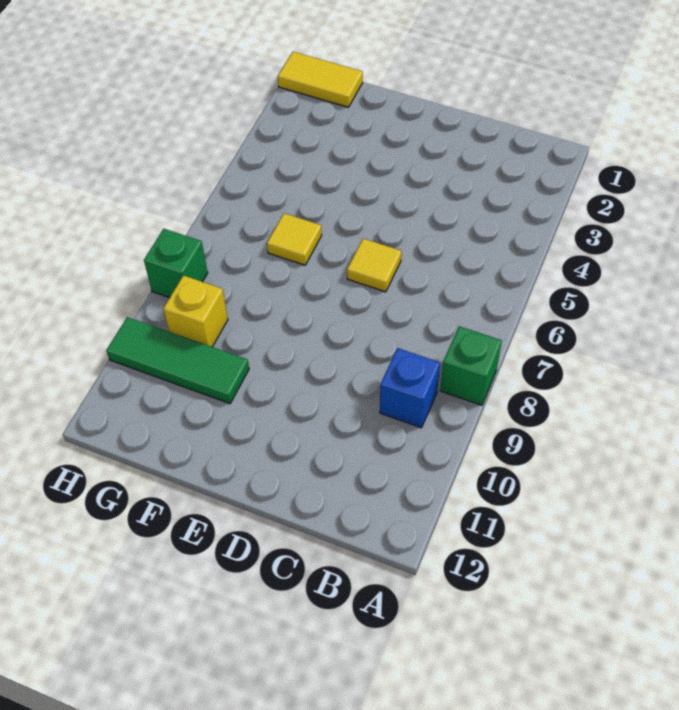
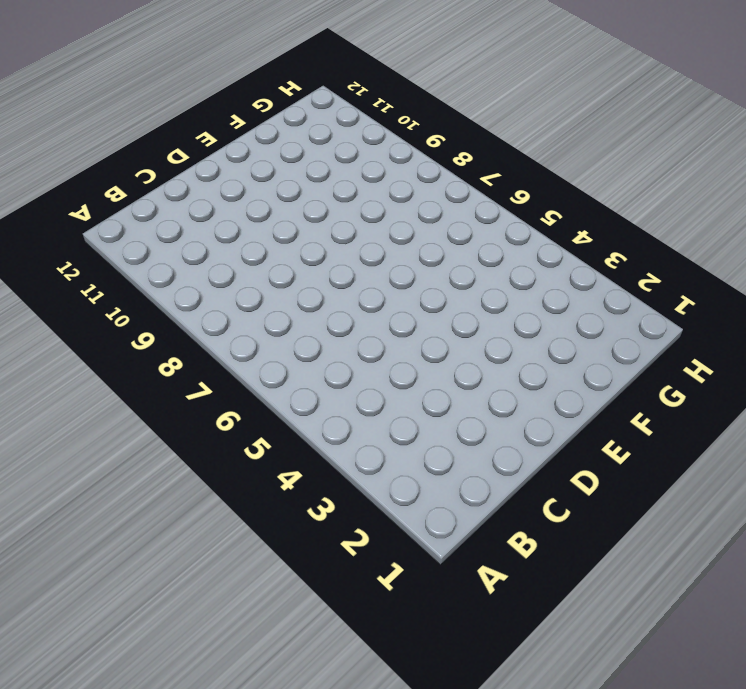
none -> green brick A8 level 1
none -> blue brick B9 level 1

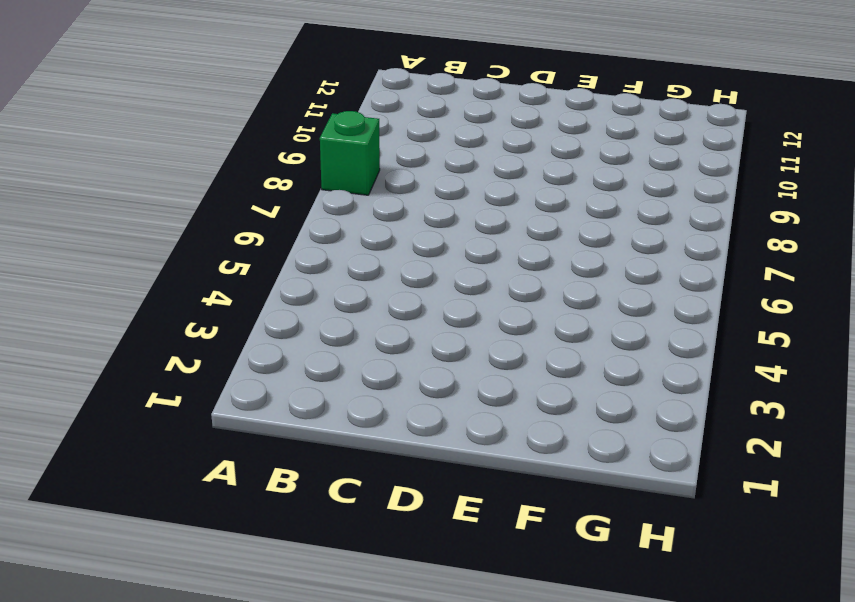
none -> blue brick B9 level 1
none -> yellow tile D6 level 1

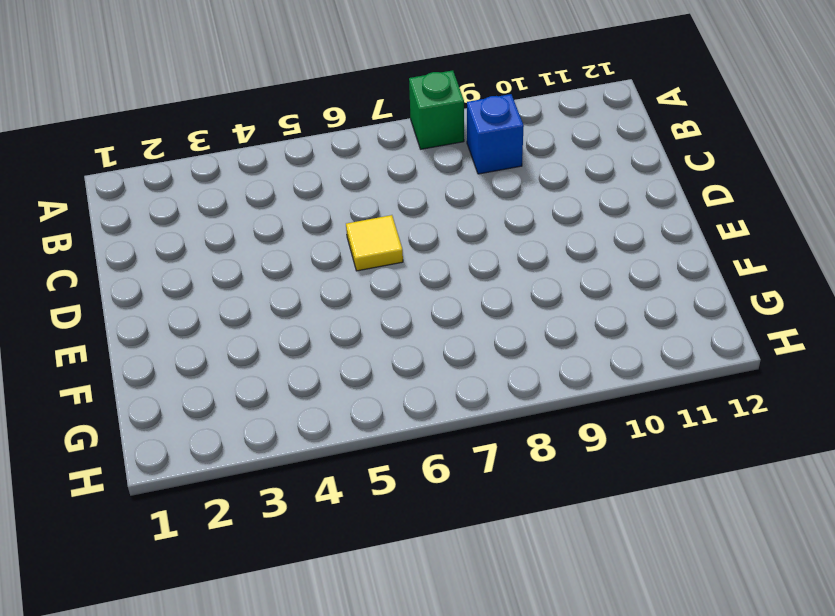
none -> yellow tile F6 level 1
none -> green tile F10:H10 level 1

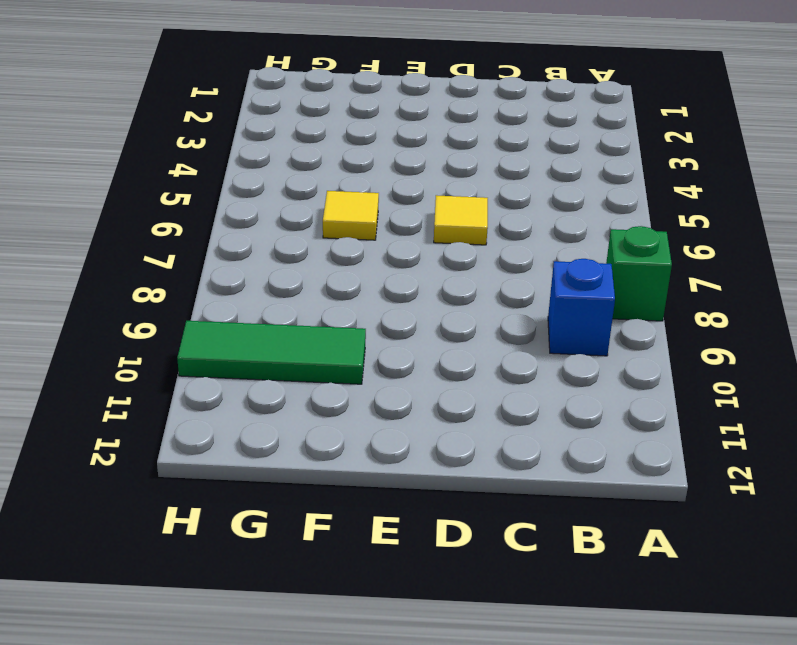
none -> yellow tile G1:H1 level 1
none -> yellow brick G9 level 1

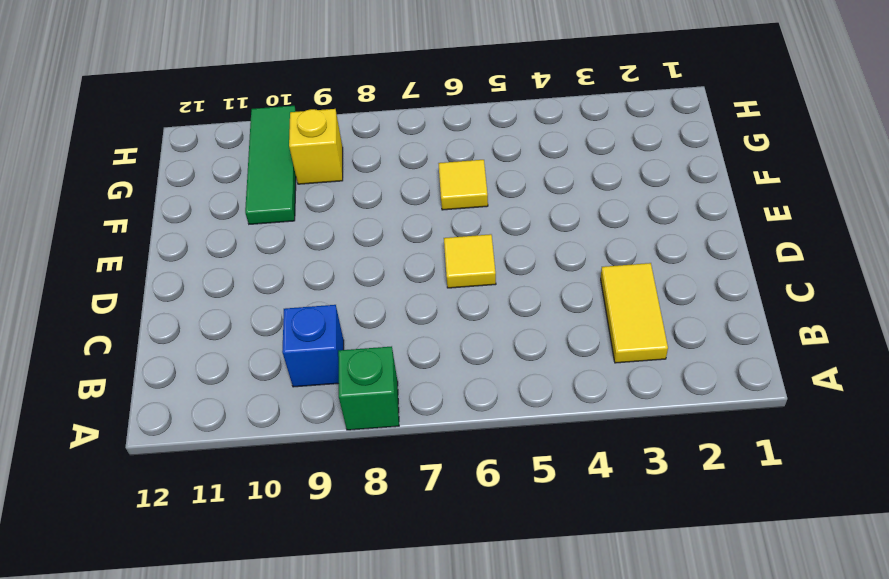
yellow tile B3:C3 level 1 -> yellow tile G1:H1 level 1
none -> green brick H8 level 1

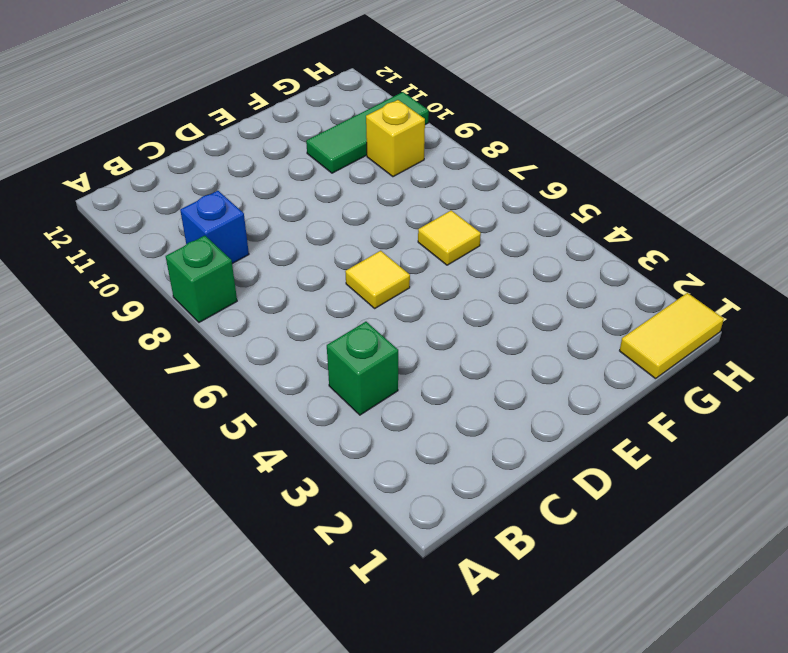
green brick B4 level 1 -> green brick H8 level 1

